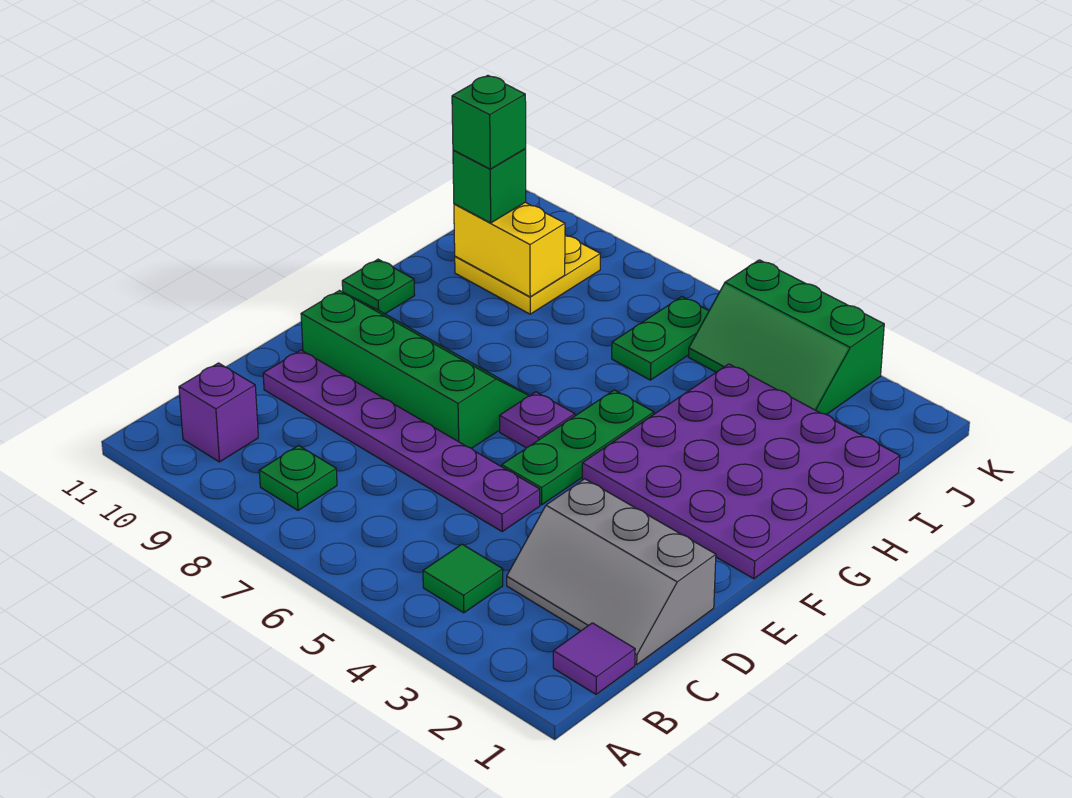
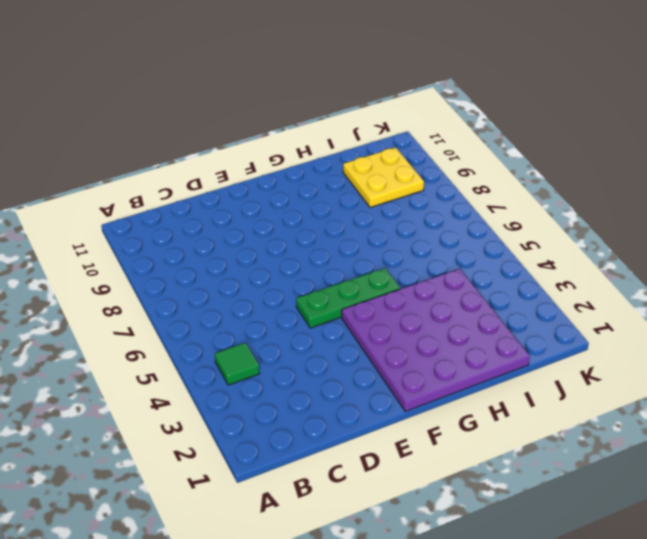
none -> purple tile B1 level 1
none -> green plate B8 level 1
none -> purple brick B10 level 1

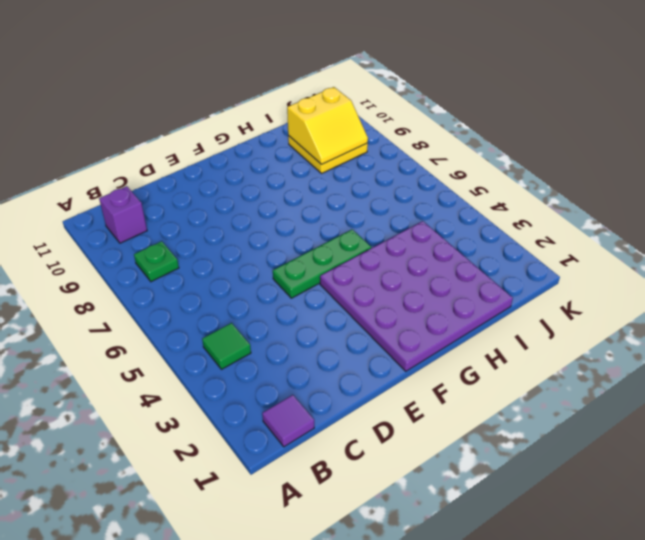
yellow slope I9:J10 level 2 top 10 -> yellow brick I9:I10 level 2
none -> grey slope C1:D3 level 1 top D
none -> purple plate D5:D10 level 1
none -> green slope E7:F10 level 1 top E

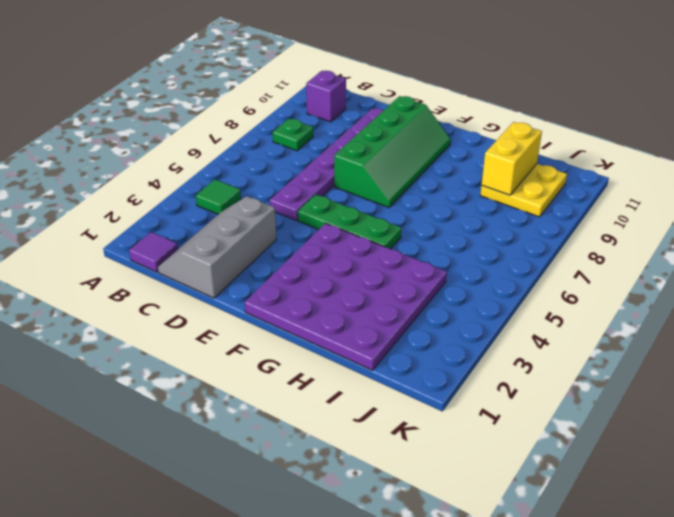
none -> purple plate F6 level 1
none -> green plate G11 level 1
none -> green plate I6:J6 level 1

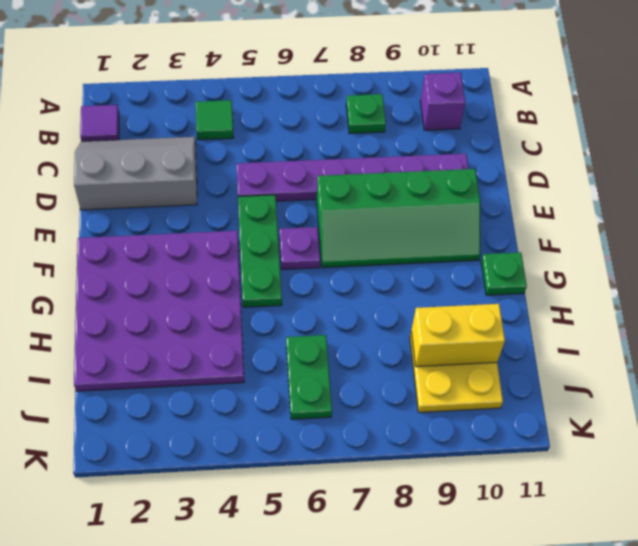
none -> green slope J3:K5 level 1 top K
none -> green brick I10 level 3
none -> green brick I10 level 4

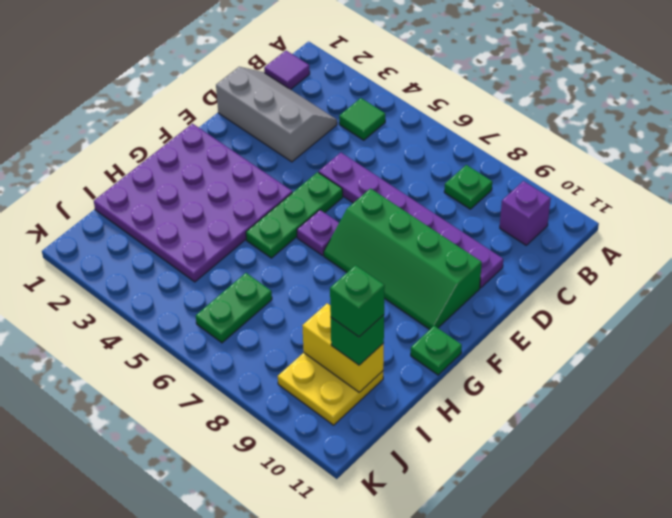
none -> green slope J3:K5 level 1 top K

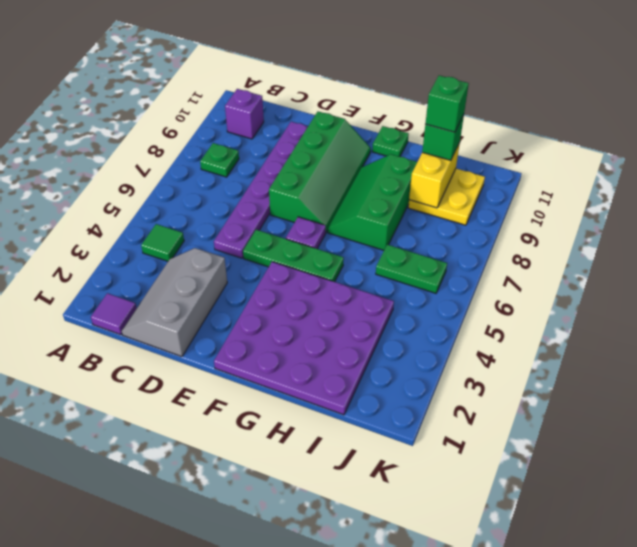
green slope G7:H9 level 1 top H -> green slope J3:K5 level 1 top K

